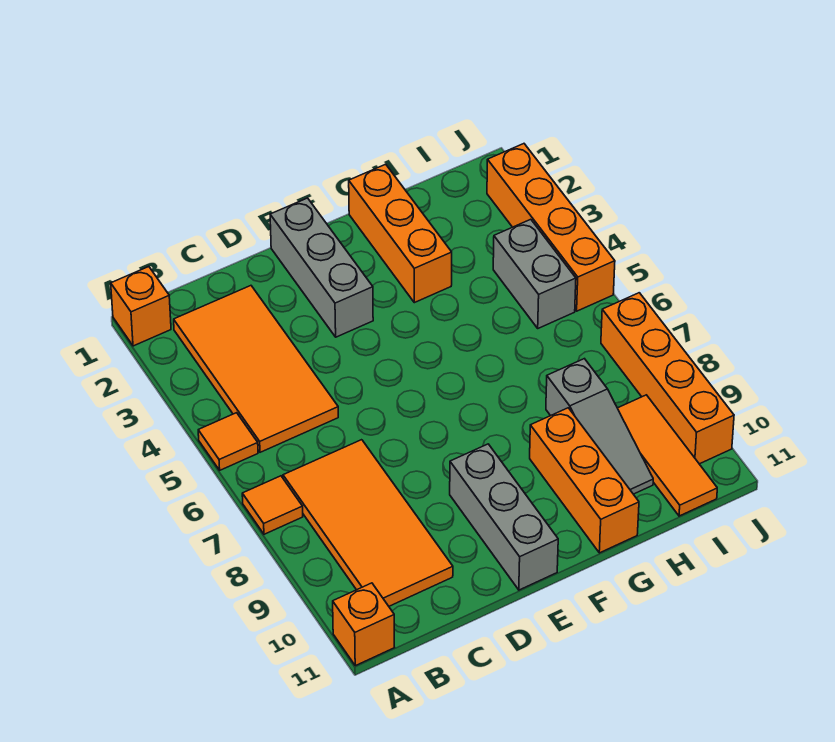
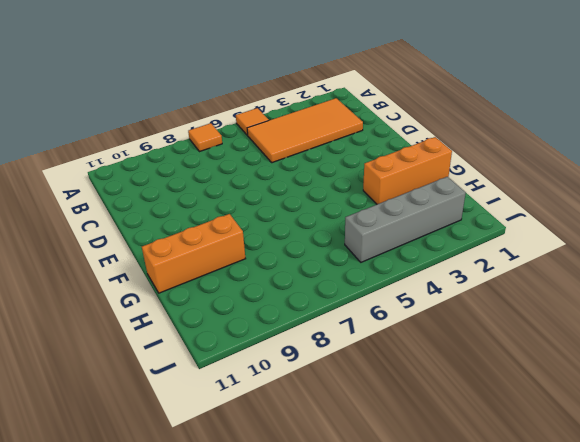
grey brick I2:I5 level 1 -> grey brick I4:I5 level 1
none -> orange brick A1 level 1
none -> orange brick A11 level 1
none -> orange tile B7:C10 level 1

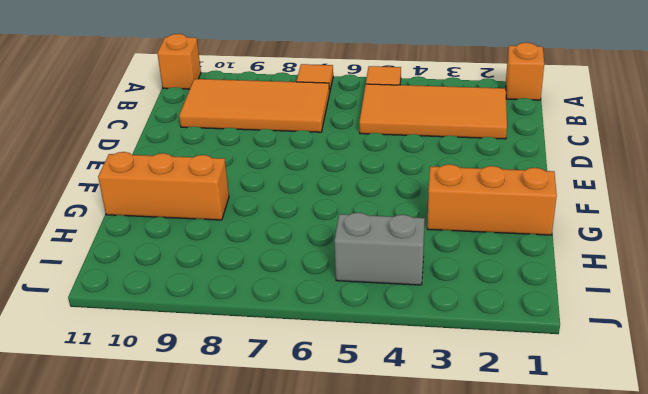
none -> grey brick E1:E3 level 1
none -> grey brick E9:E11 level 1
none -> grey slope H8:H10 level 1 top 8

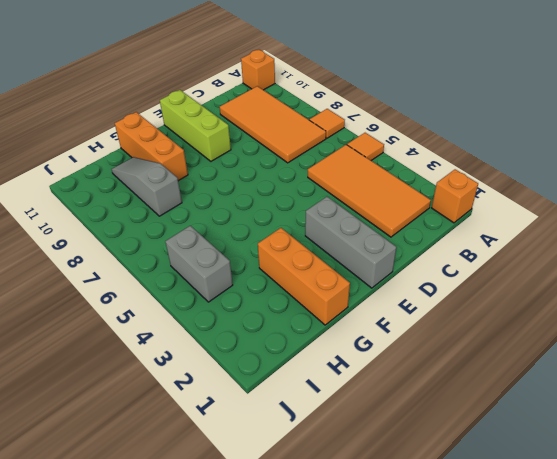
lime brick E9:E11 level 1 -> grey brick E9:E11 level 1
none -> orange tile I9:I11 level 1
none -> orange brick J2:J5 level 1
none -> orange brick J7:J10 level 1

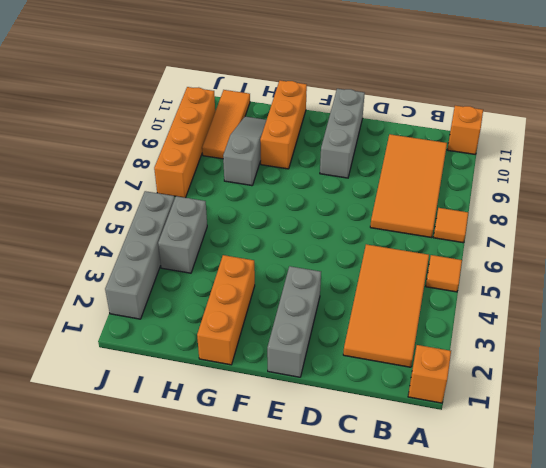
grey brick J2:J5 level 1 -> orange brick J2:J5 level 1

